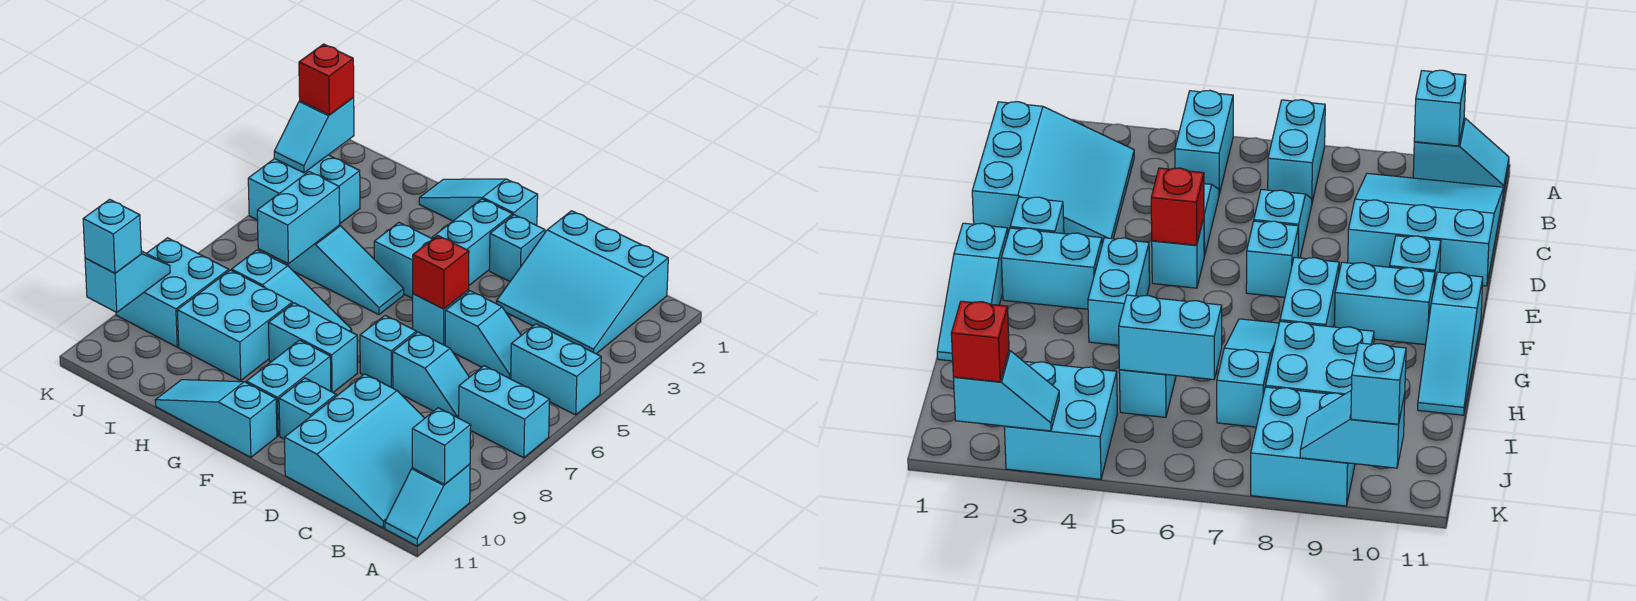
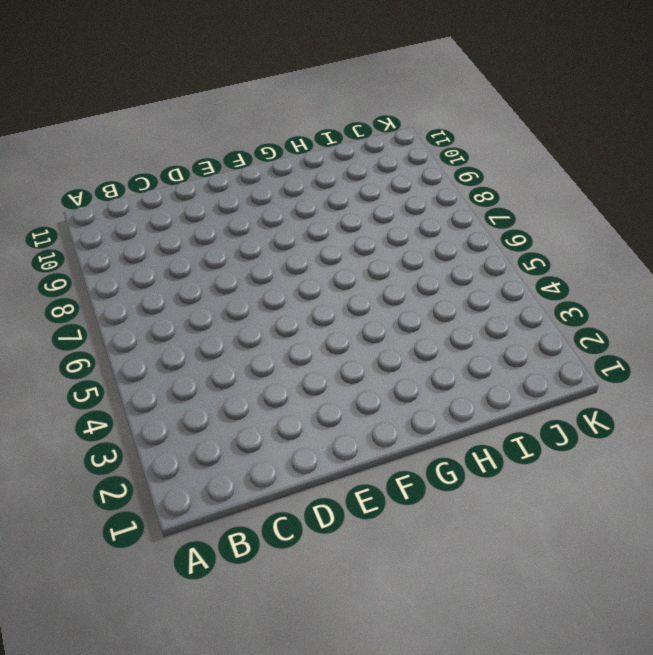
none -> cyan brick A5:B5 level 1
none -> cyan brick A7:B7 level 1
none -> cyan slope A10:A11 level 1 top 10

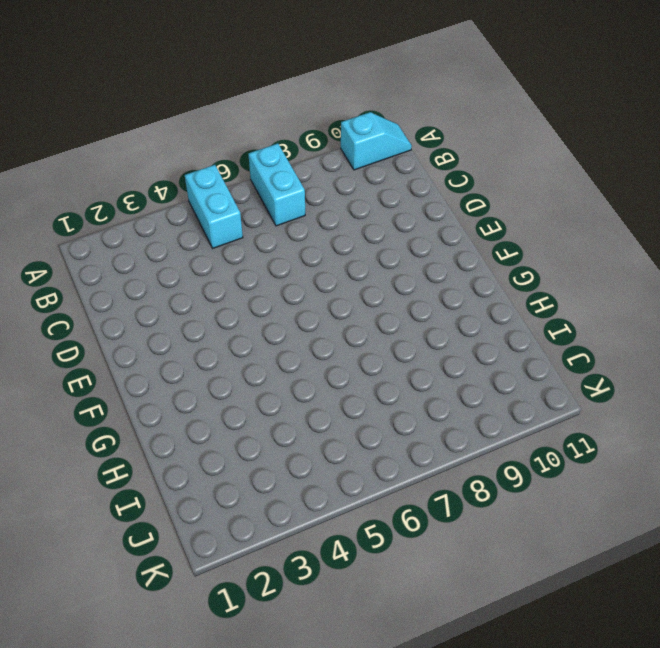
none -> cyan slope B1:D3 level 1 top 1
none -> cyan slope B9:D11 level 1 top D
none -> cyan slope C5:D5 level 1 top D

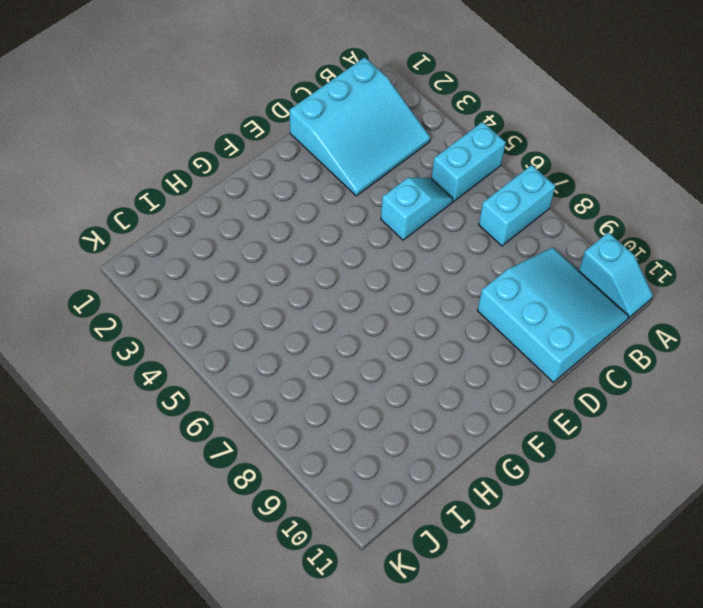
none -> cyan slope C7:D7 level 1 top D
none -> cyan brick E2 level 1
none -> cyan brick E5 level 1

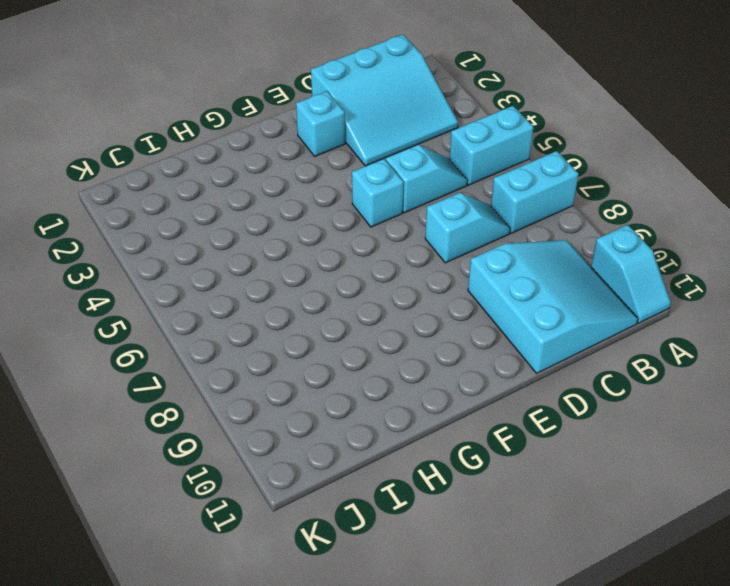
none -> cyan brick E7 level 1
none -> cyan brick E10 level 1
none -> cyan slope F1:H1 level 1 top F

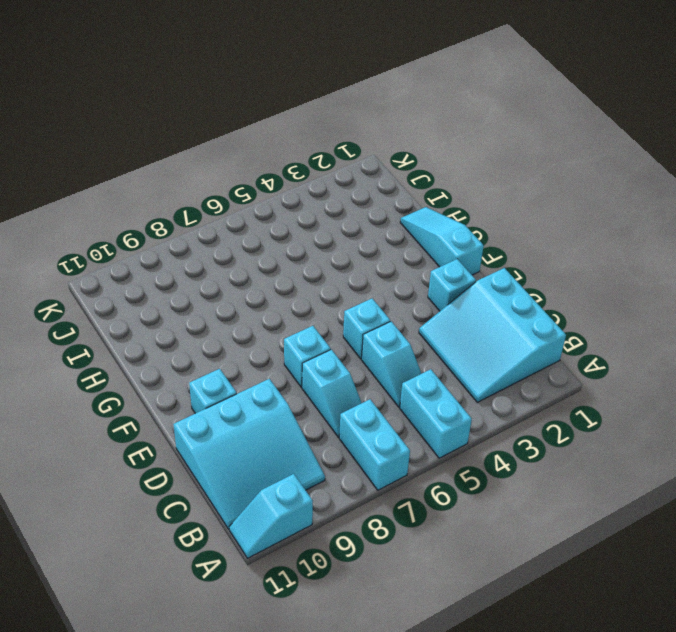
none -> cyan brick F2:F3 level 1
none -> cyan brick F4:G4 level 1
none -> cyan brick F8:G8 level 1

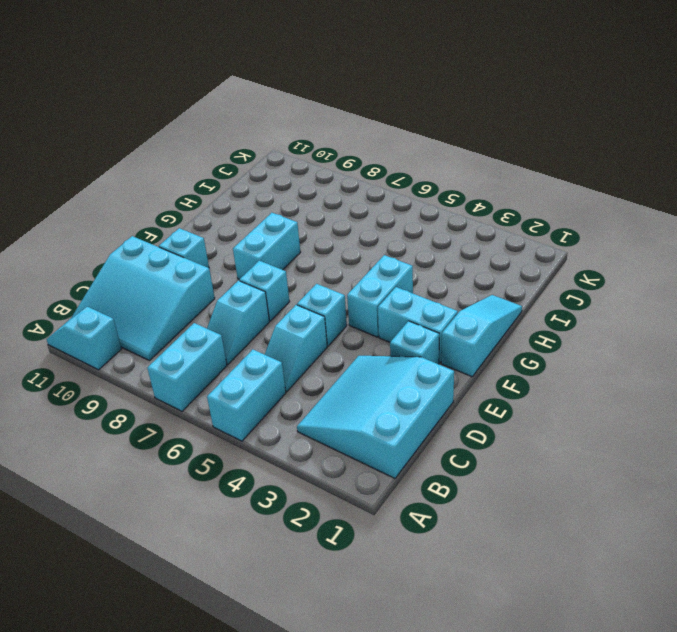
none -> cyan brick F9:F10 level 1
none -> cyan slope F11:H11 level 1 top F
none -> cyan slope G5:I5 level 1 top I

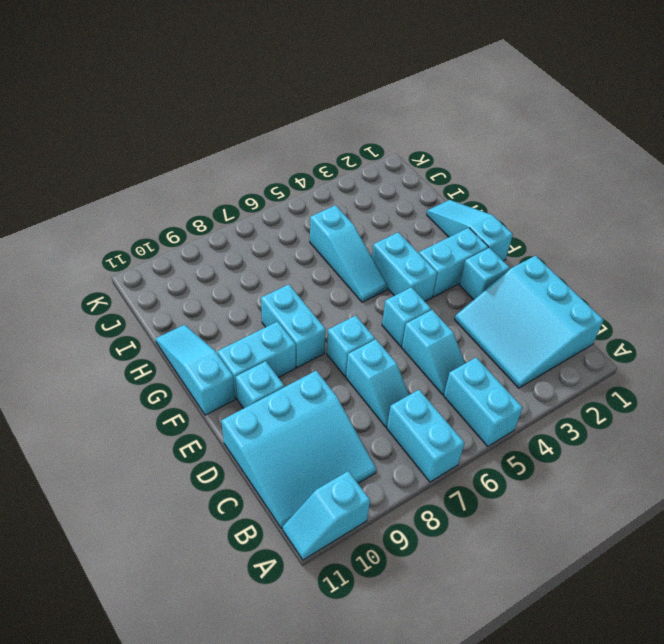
none -> cyan slope G7:I7 level 1 top I
none -> cyan brick H8:I9 level 1
none -> cyan brick J3:K4 level 1

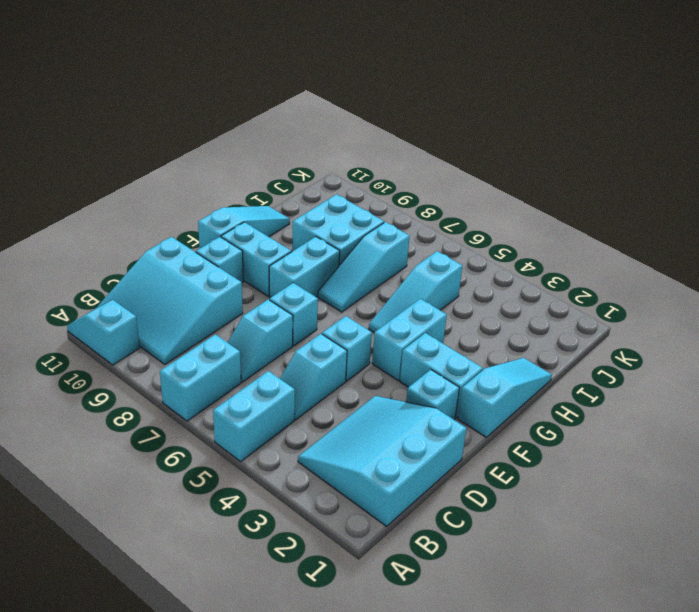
none -> cyan brick J3:K4 level 1
none -> cyan brick J8:K9 level 1
none -> cyan brick A10 level 2

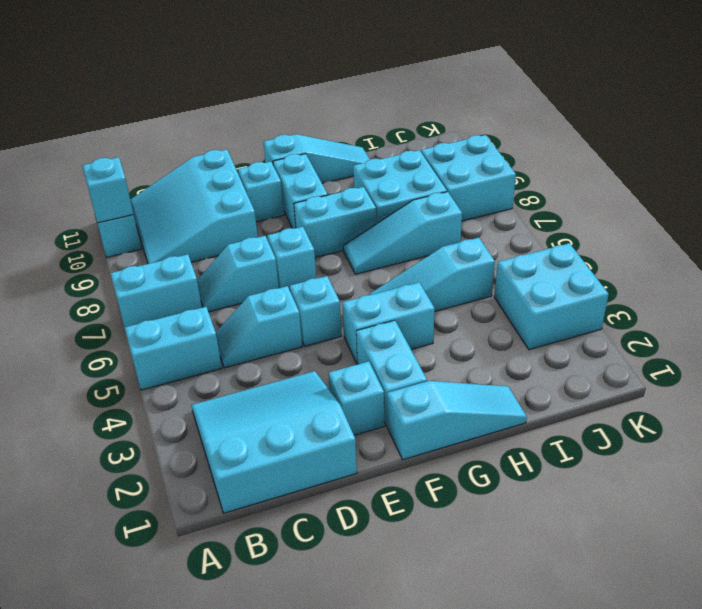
none -> red brick E5 level 2
none -> cyan brick I5:I6 level 2
none -> cyan slope K2:K3 level 2 top 2

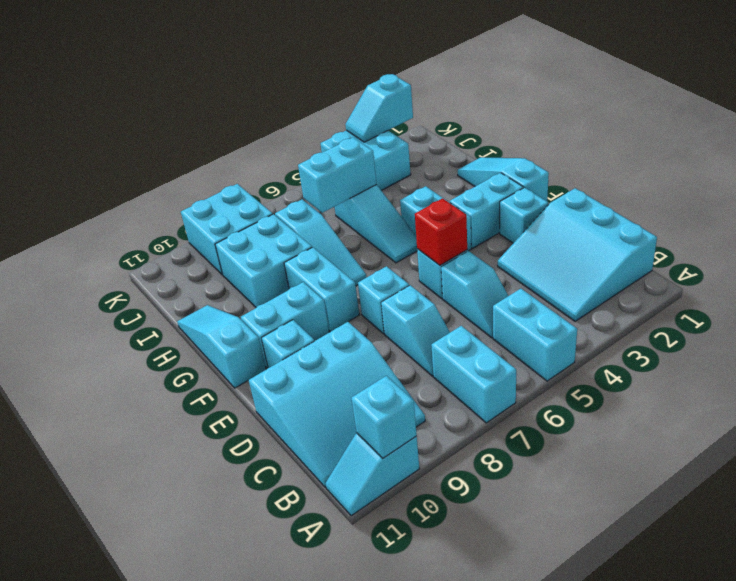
none -> cyan slope K9:K10 level 2 top 10
none -> red brick K2 level 3
none -> cyan brick K10 level 3

